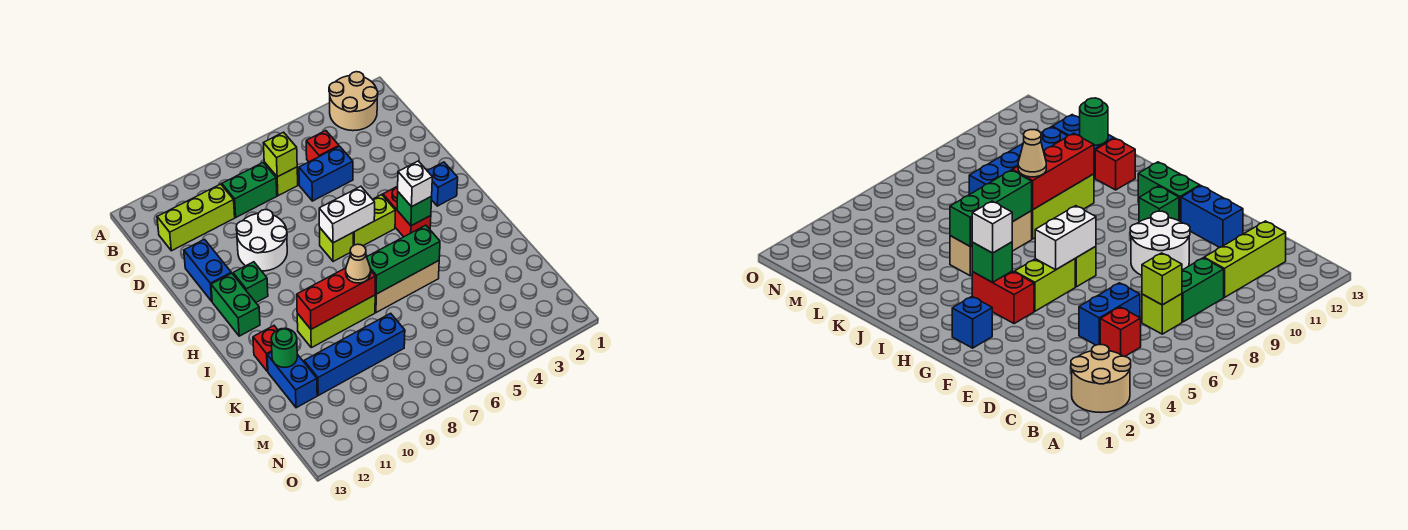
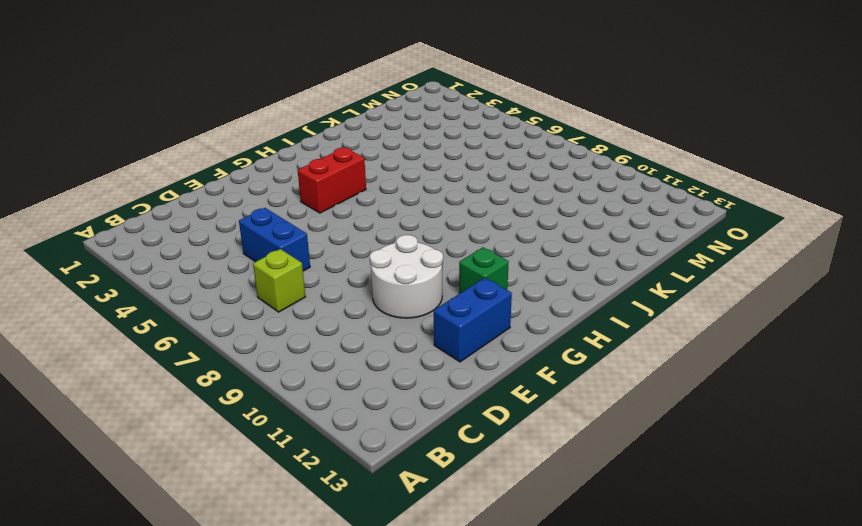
none -> tan round brick A2:B3 level 1
none -> red brick C5 level 1
none -> green brick C8:C9 level 1

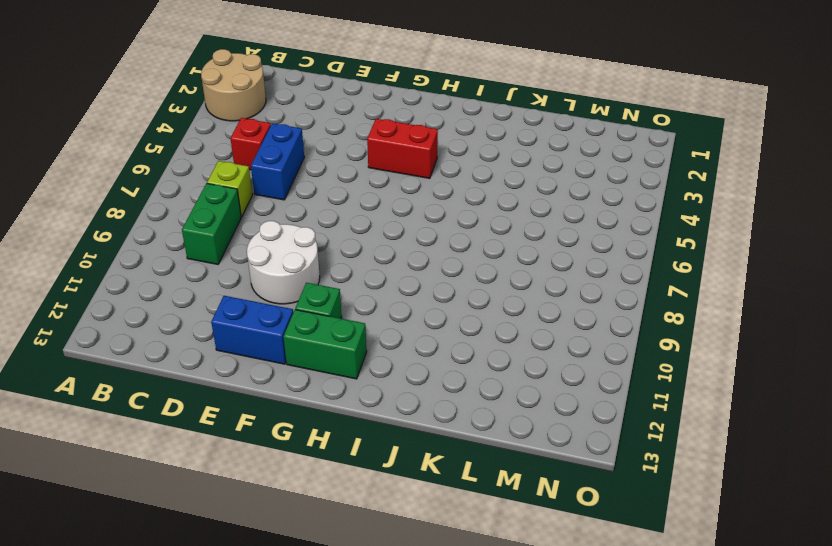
none -> lime brick C10:C12 level 1
none -> blue brick G2 level 1
none -> lime brick G5:G6 level 1

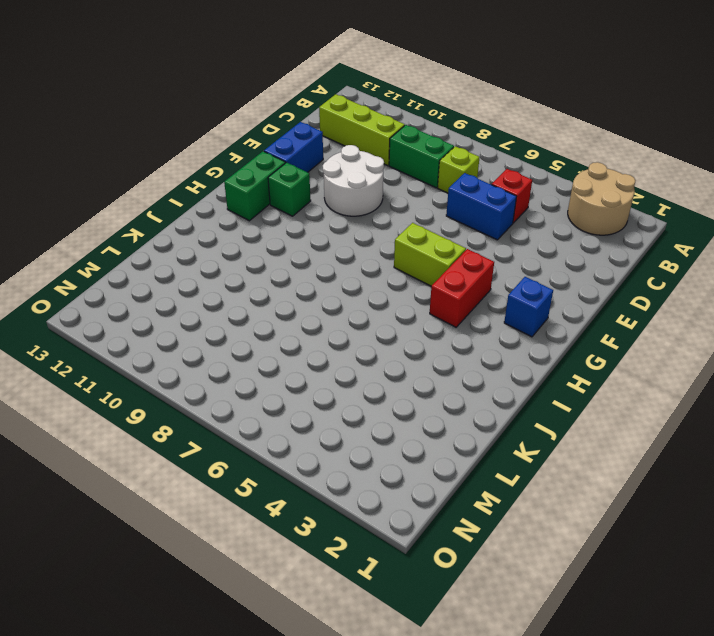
none -> lime brick G7 level 1
none -> tan brick J5:J7 level 1
none -> lime brick J8:J10 level 1

